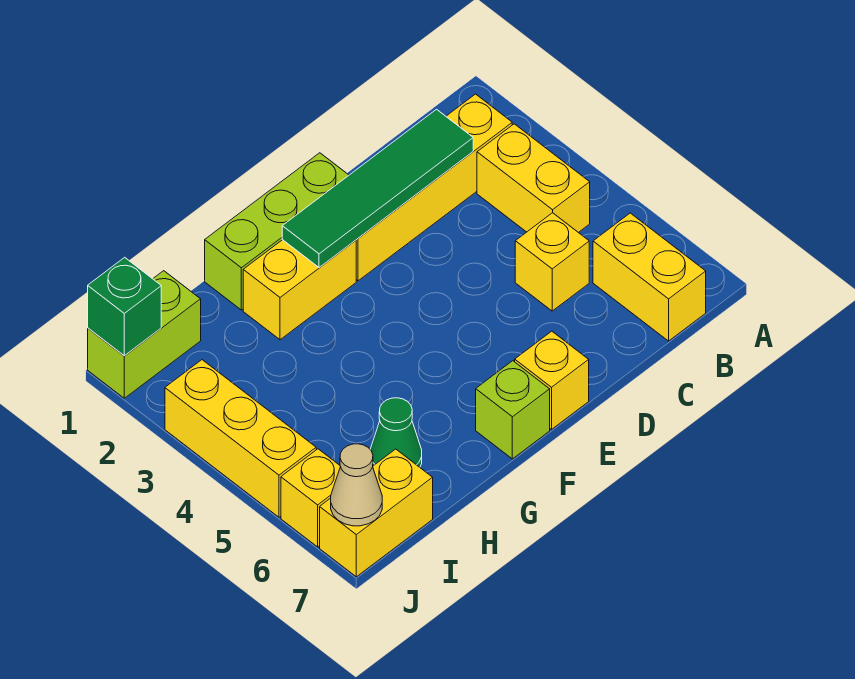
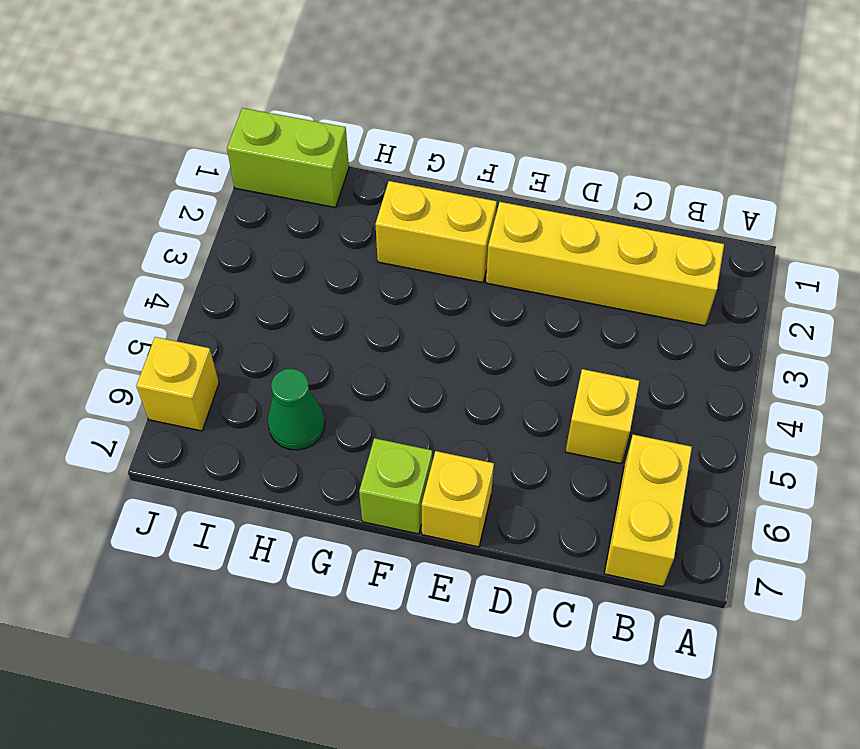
none -> yellow brick B3:B4 level 1
none -> lime brick E1:G1 level 1
none -> yellow brick I7:J7 level 1

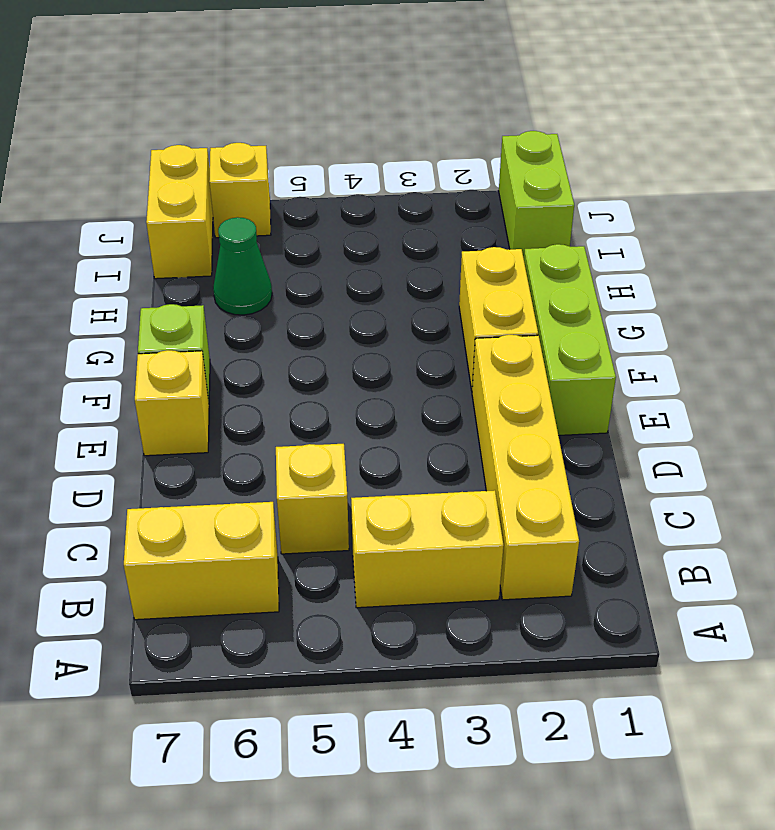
none -> yellow brick J3:J5 level 1
none -> green tile C2:F2 level 2
none -> green brick J1 level 2

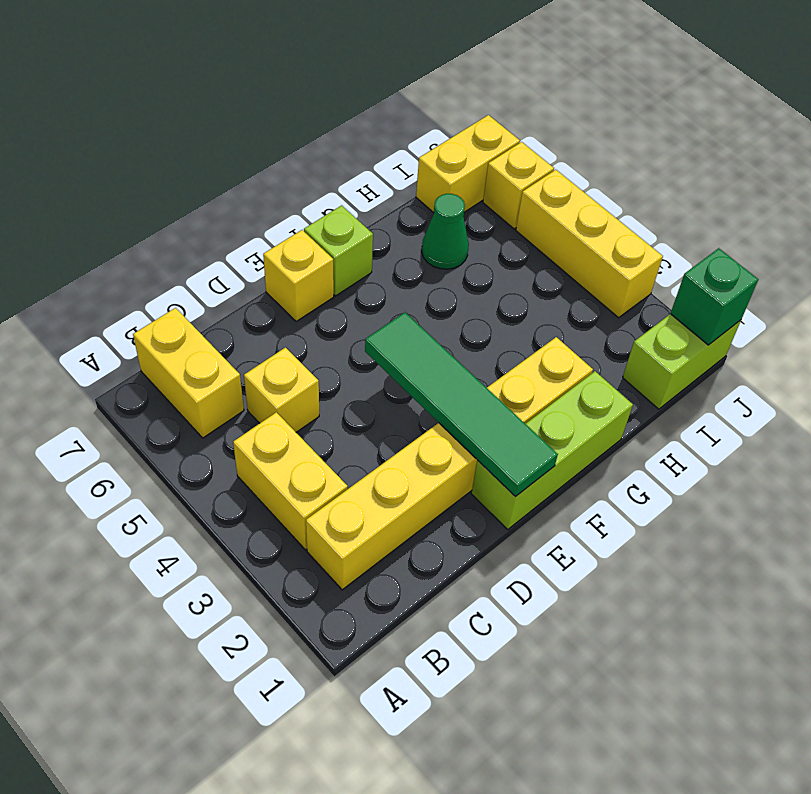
green tile E1:E4 level 2 -> green tile C2:F2 level 2
none -> tan cone J7 level 2

